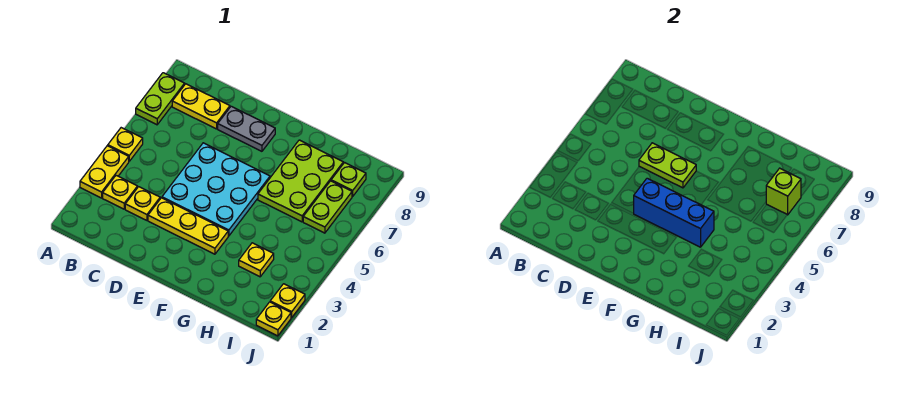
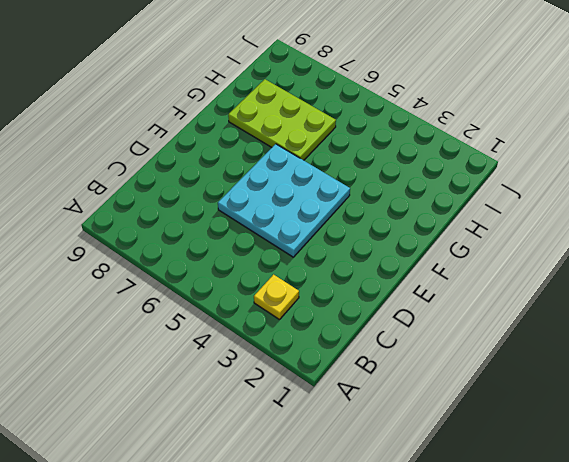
none -> yellow plate A3:A4 level 1
none -> yellow plate A5 level 1
none -> lime plate A7:A8 level 1

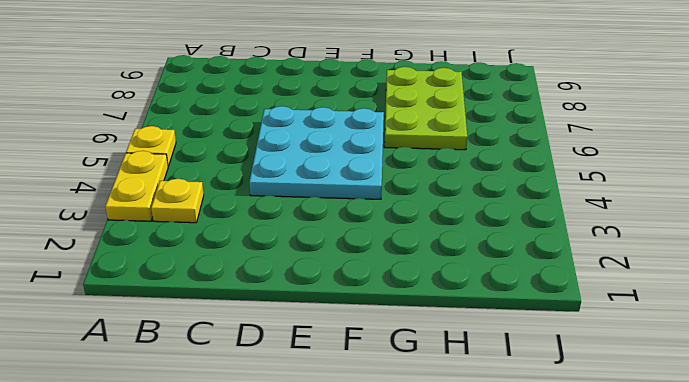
none -> lime plate A7:A8 level 1
none -> yellow plate B8:C8 level 1
none -> yellow plate C3 level 1

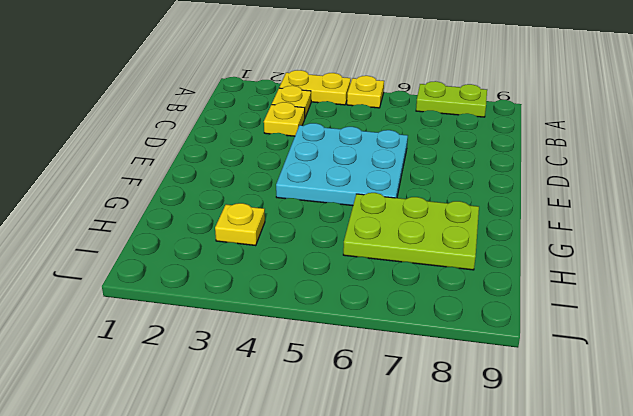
none -> yellow plate B8:C8 level 1
none -> yellow plate D3:F3 level 1
none -> grey plate D8:E8 level 1

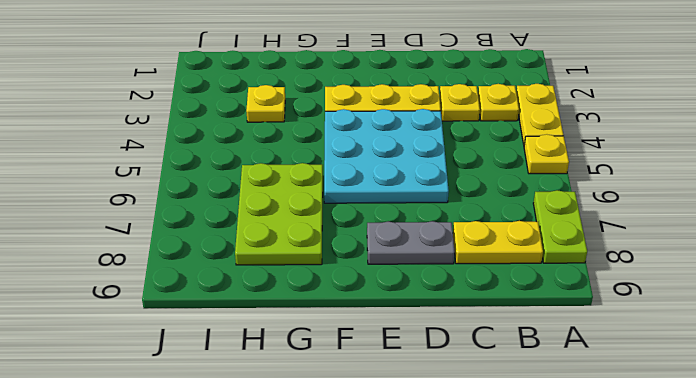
none -> lime plate I6:I7 level 1
none -> lime plate I8 level 1
none -> yellow plate J1 level 1

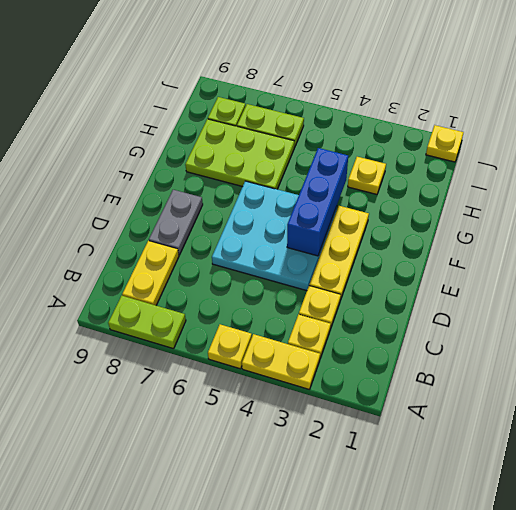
none -> yellow plate J2 level 1
none -> lime plate D6:E6 level 2
none -> lime brick I7 level 2

